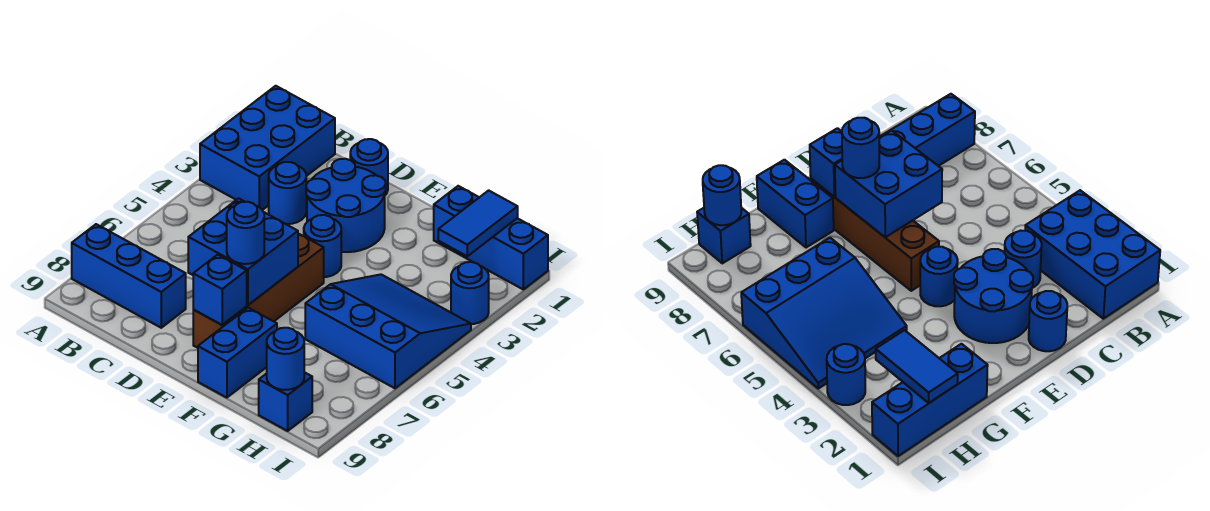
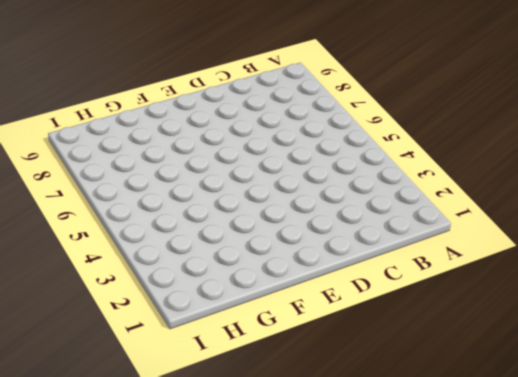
none -> blue brick A1:B3 level 1
none -> blue brick A8:C8 level 1
none -> blue round brick C3 level 1

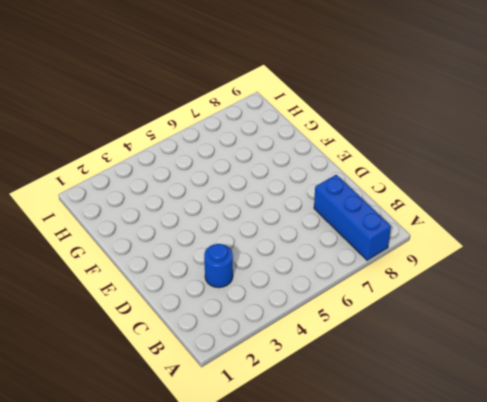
none -> blue brick A1:B3 level 1
none -> blue round brick D1 level 1
none -> blue round brick D2:E3 level 1

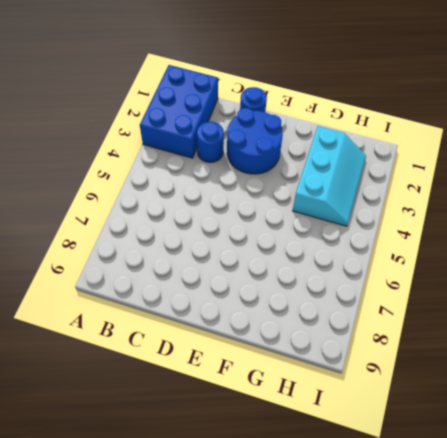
cyan slope G2:H4 level 1 top G -> blue slope G4:I6 level 1 top 6
none -> blue brick A8:C8 level 1
none -> blue round brick E4 level 1
none -> brown brick E5:E8 level 1

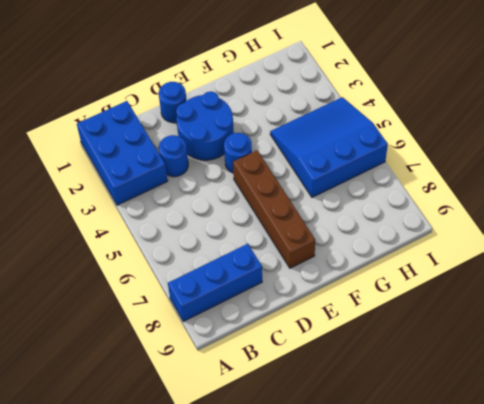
none -> blue brick F8:F9 level 1
none -> blue brick G1:I1 level 1
none -> blue brick H9 level 1

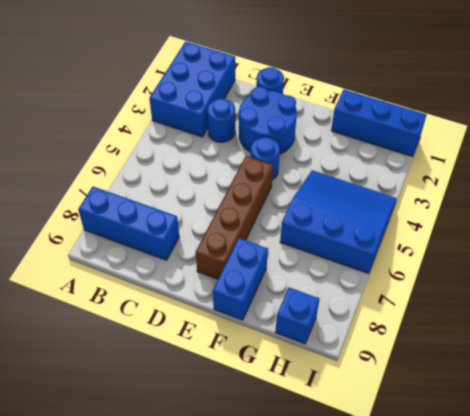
none -> blue round brick I3 level 1
none -> blue brick D6:E7 level 2
none -> blue brick E8 level 2

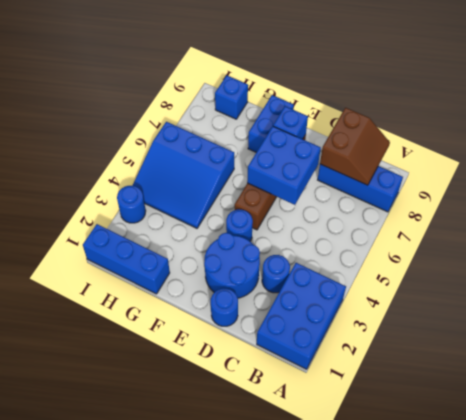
brown slope B8:C9 level 2 top C -> none
none -> blue tile H1:H2 level 2
none -> blue round brick H9 level 2
none -> blue round brick E7 level 3

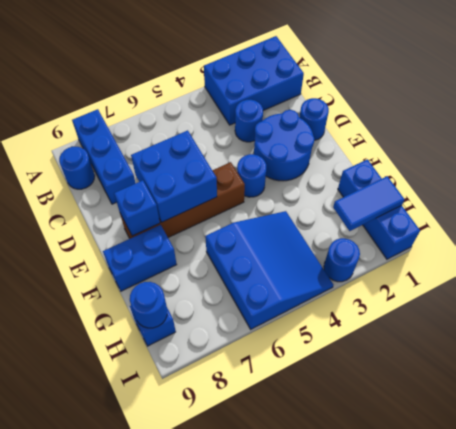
blue round brick B9 level 1 -> blue round brick E7 level 3

